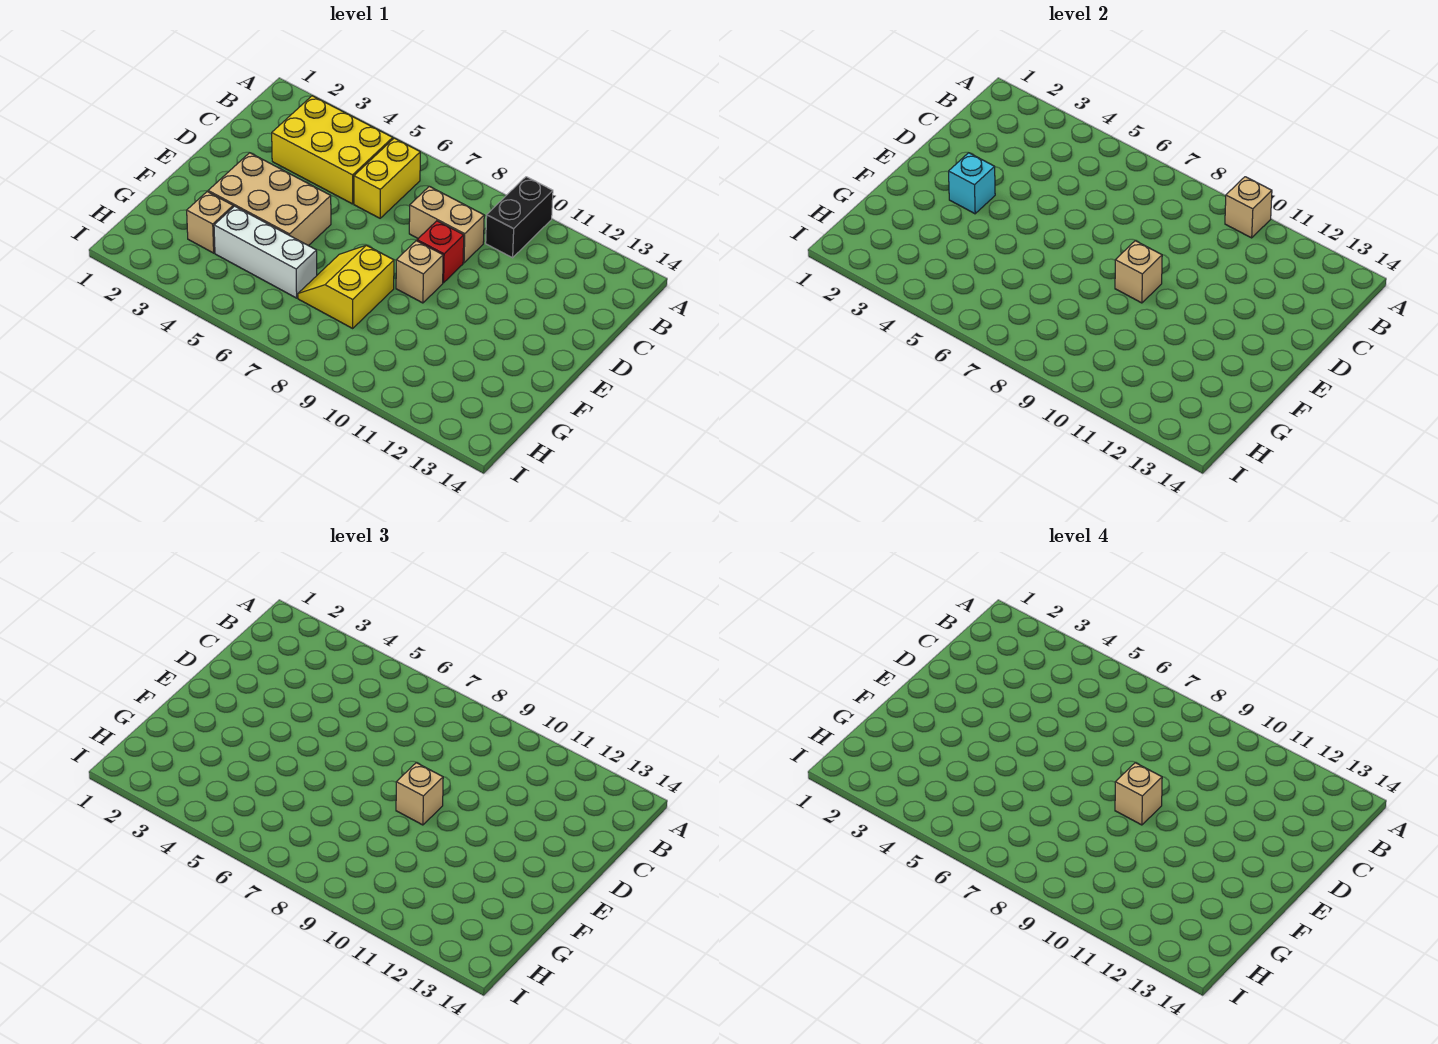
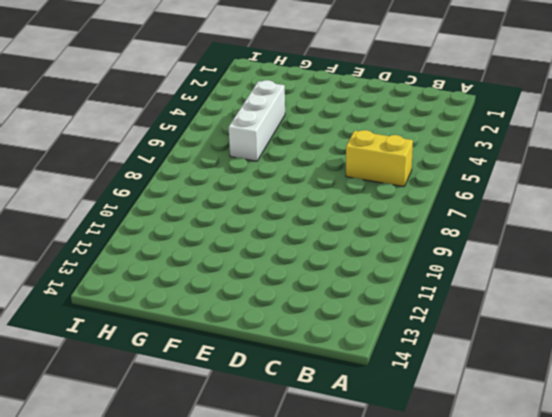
none -> black brick A10:B10 level 1
none -> yellow brick B3:C5 level 1
none -> tan brick C8:C9 level 1

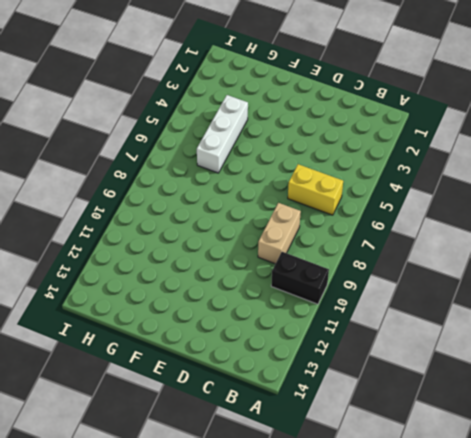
none -> yellow brick B3:C5 level 1
none -> red brick D9 level 1
none -> tan brick E3:F5 level 1

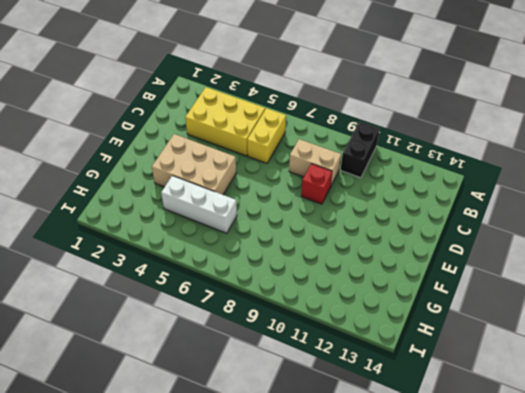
none -> tan brick E9 level 1
none -> yellow slope F7:G8 level 1 top 8
none -> tan brick G3 level 1

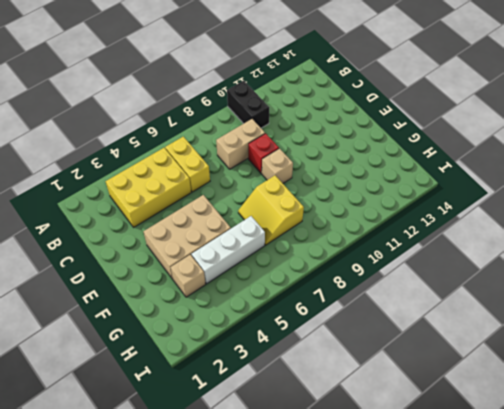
none -> tan brick A10 level 2
none -> cyan brick E3 level 2
none -> tan brick E9 level 2

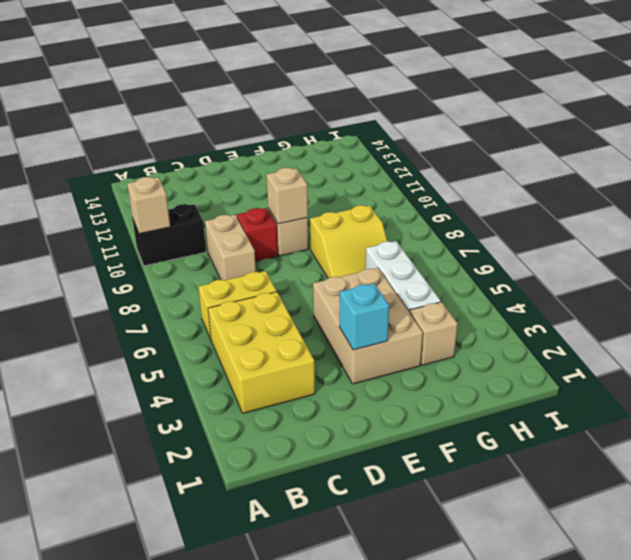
none -> tan brick E9 level 3
none -> tan brick E9 level 4

